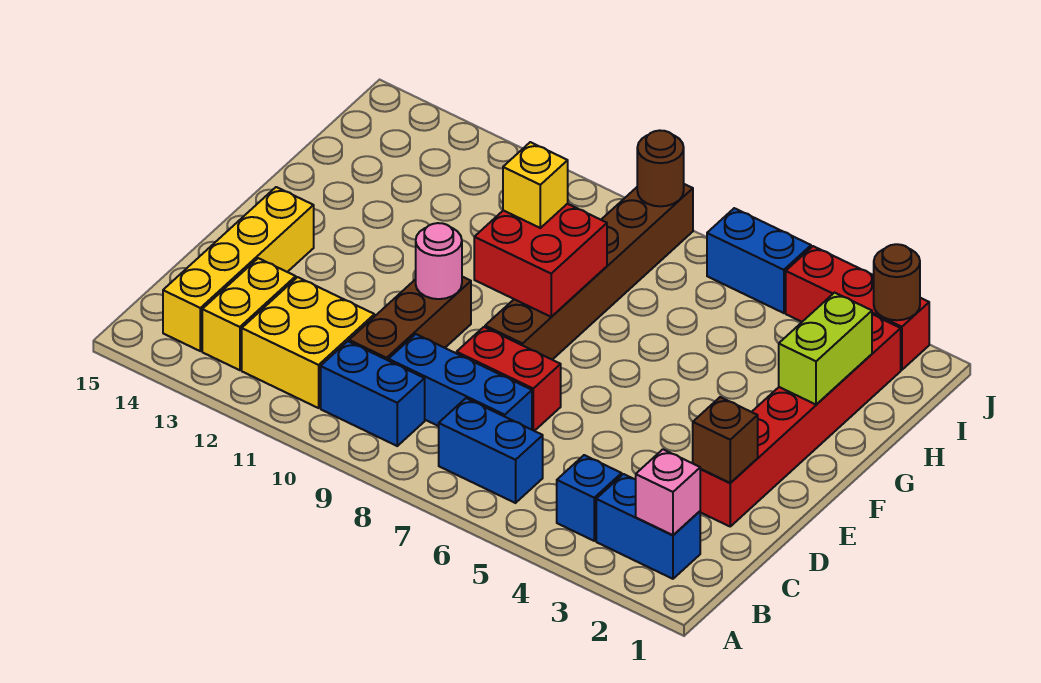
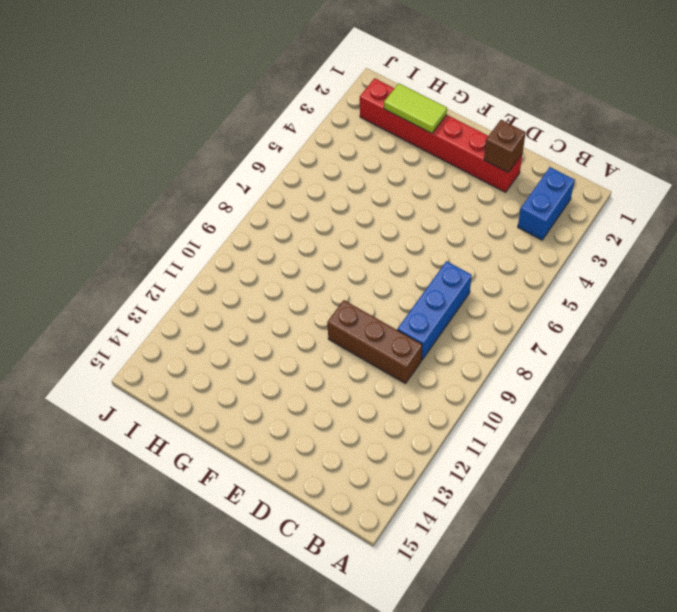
lime tile G2:H2 level 2 -> lime brick G2:H2 level 2
none -> blue brick B4 level 1
none -> blue brick B6:B7 level 1
none -> blue brick B9:B10 level 1

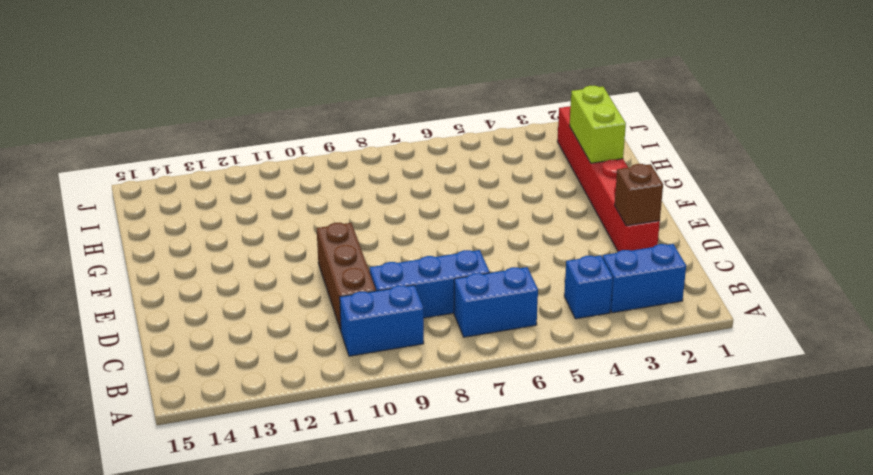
none -> yellow brick B11:C12 level 1
none -> yellow brick B13:C13 level 1
none -> yellow brick B14:E14 level 1

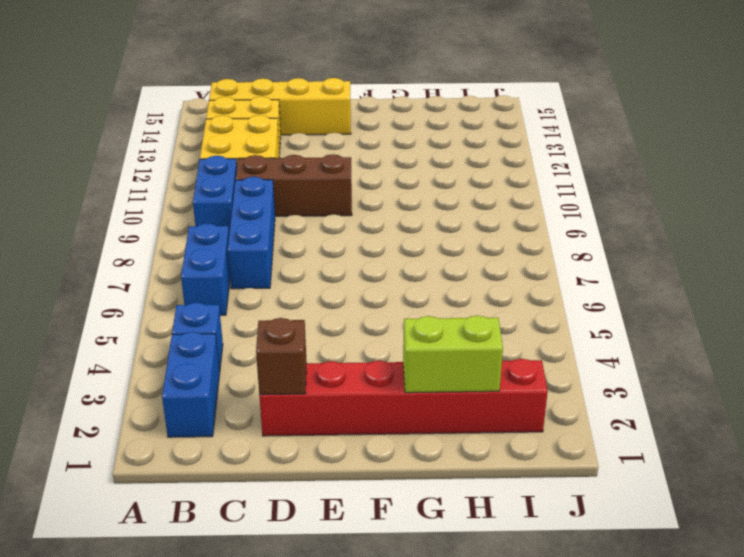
none -> red brick D7:D8 level 1
none -> brown brick E8:J8 level 1
none -> red brick J2:J4 level 1

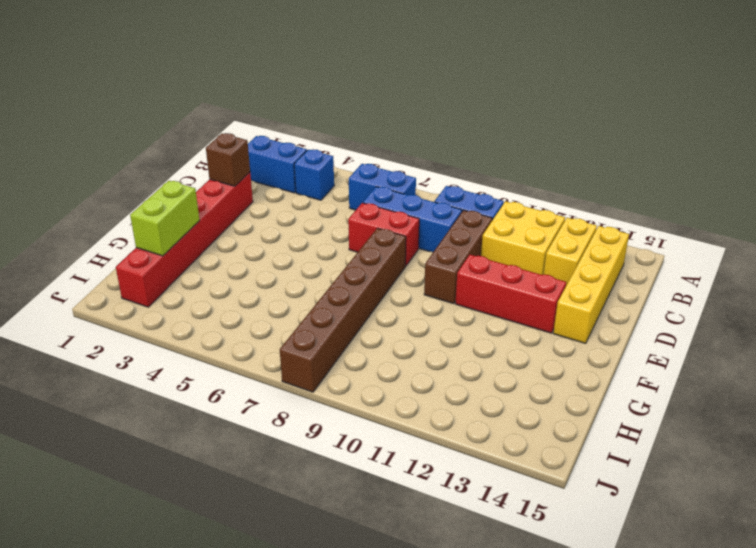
red brick E11:E13 level 1 -> red brick J2:J4 level 1
none -> blue brick J5:J6 level 1
none -> pink brick B2 level 2
none -> pink round brick E10 level 2

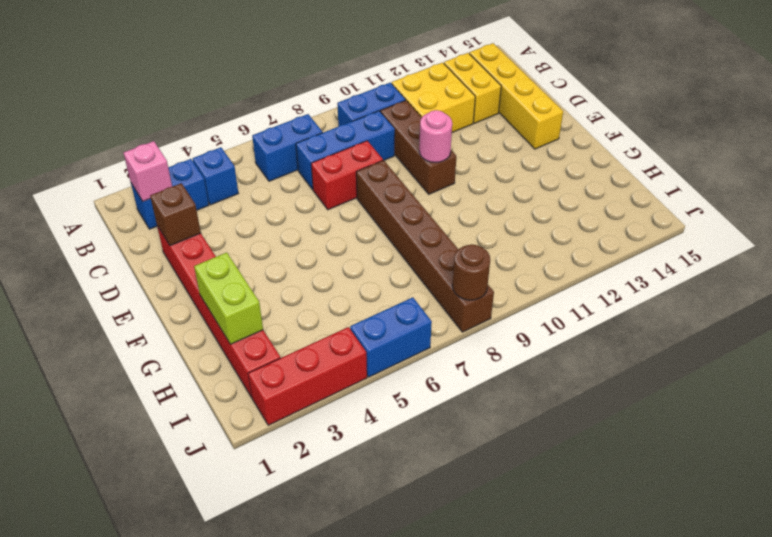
none -> red brick F8:G9 level 2
none -> brown round brick J2 level 2
none -> yellow brick G9 level 3

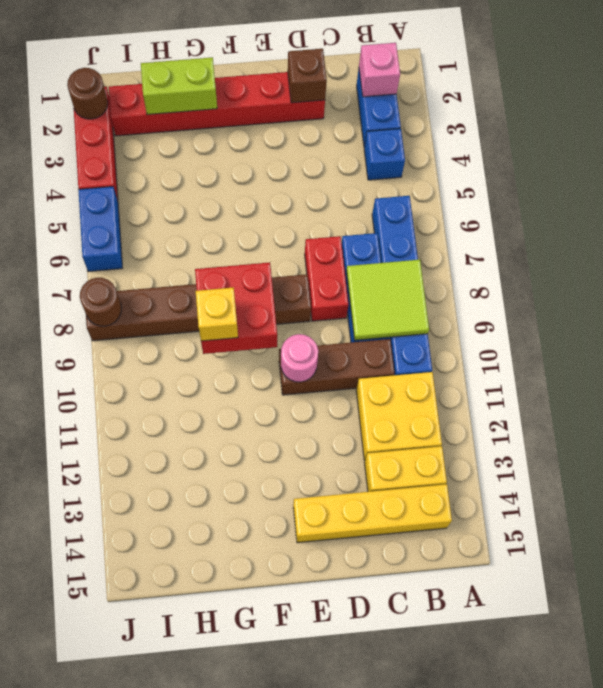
lime tile B8:C9 level 2 -> none

